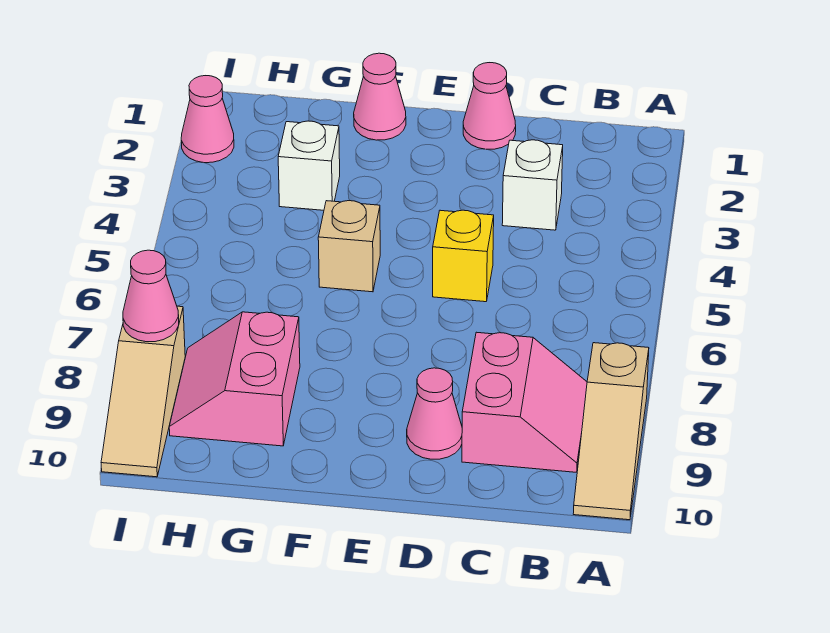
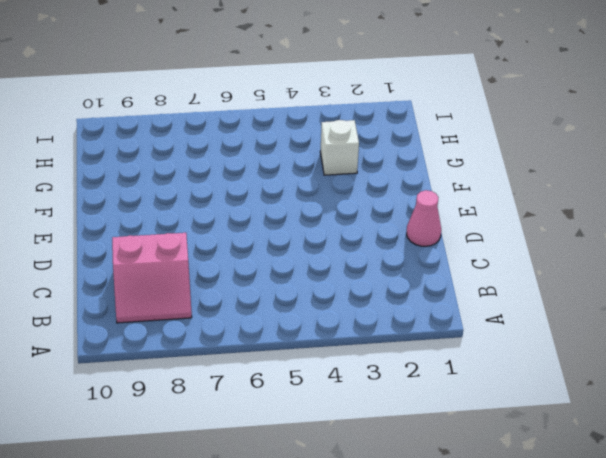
none -> tan slope A8:A10 level 1 top 8
none -> white brick C3 level 1
none -> yellow brick D5 level 1

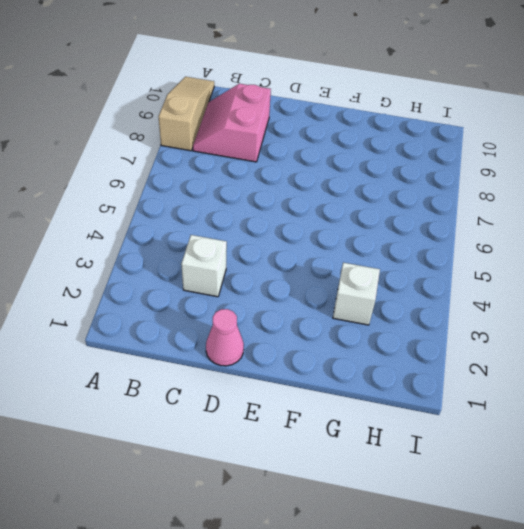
none -> yellow brick D5 level 1
none -> pink cone D9 level 1
none -> pink cone F1 level 1

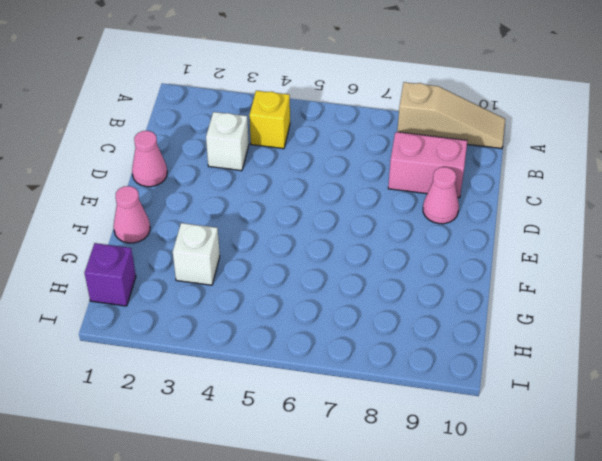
yellow brick B4 level 1 -> yellow brick D5 level 1
purple brick H1 level 1 -> none
none -> tan brick F5 level 1
none -> pink slope G8:H9 level 1 top G
none -> pink cone I2 level 1

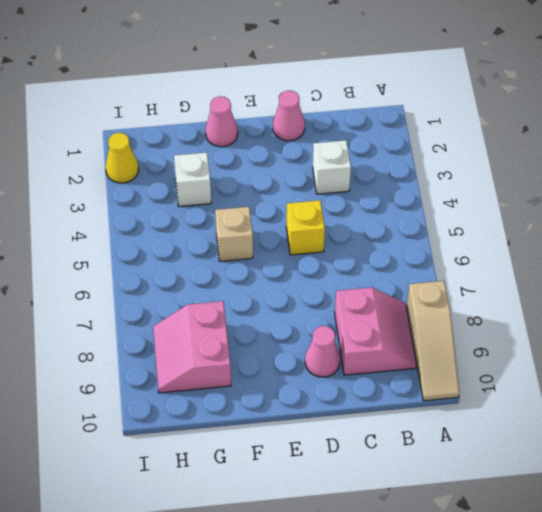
yellow cone I2 level 1 -> pink cone I2 level 1
none -> tan slope I8:I10 level 1 top 8
none -> pink cone I8 level 2

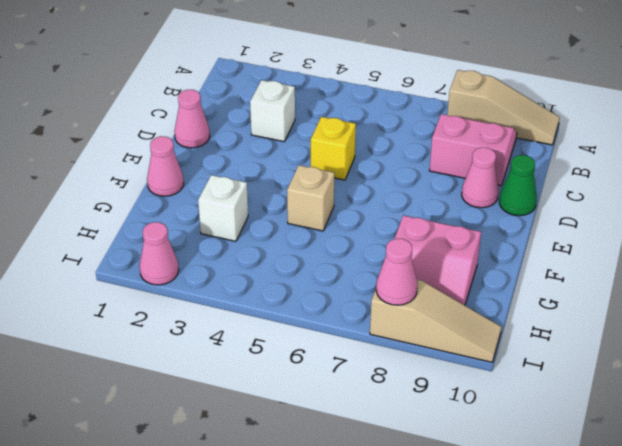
green cone D10 level 1 -> none

